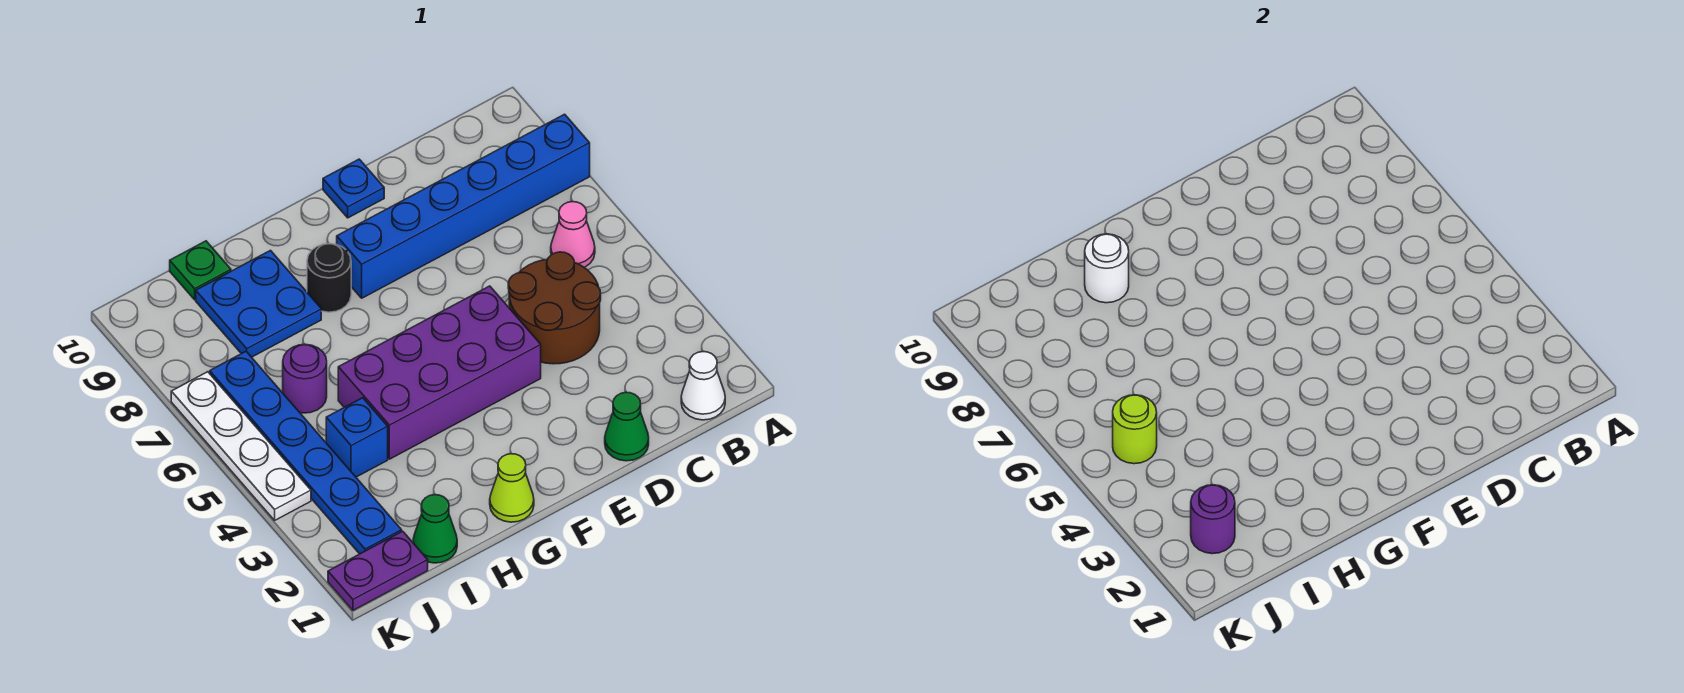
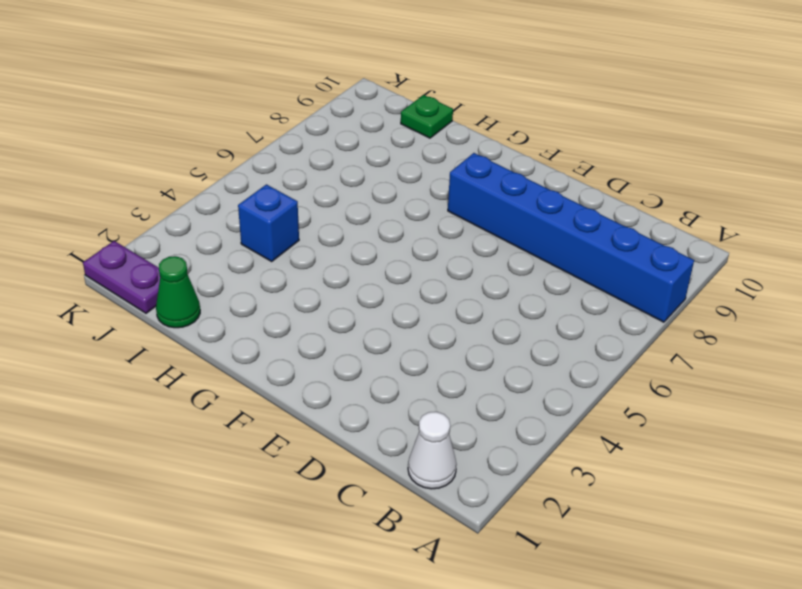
none -> pink cone B6 level 1
none -> brown round brick C4:D5 level 1
none -> green cone D1 level 1

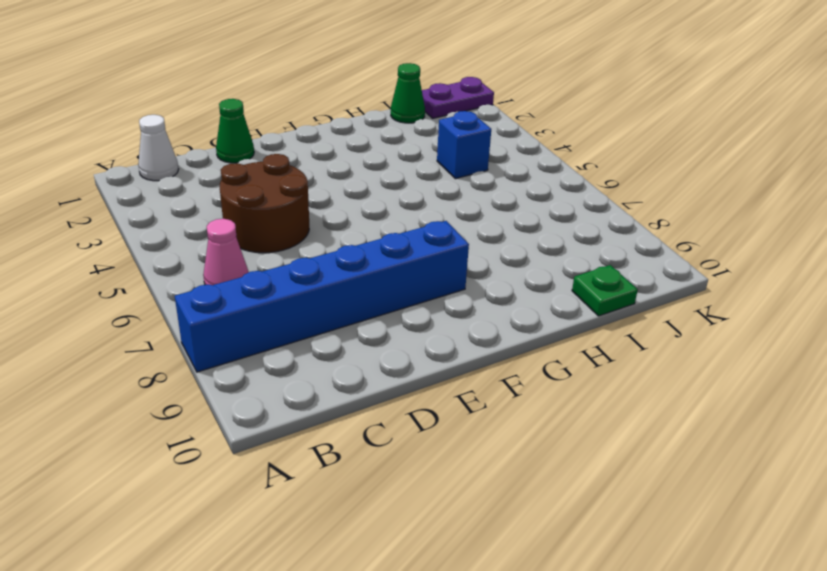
none -> purple brick E4:H5 level 1
none -> blue plate E10 level 1
none -> lime cone G1 level 1

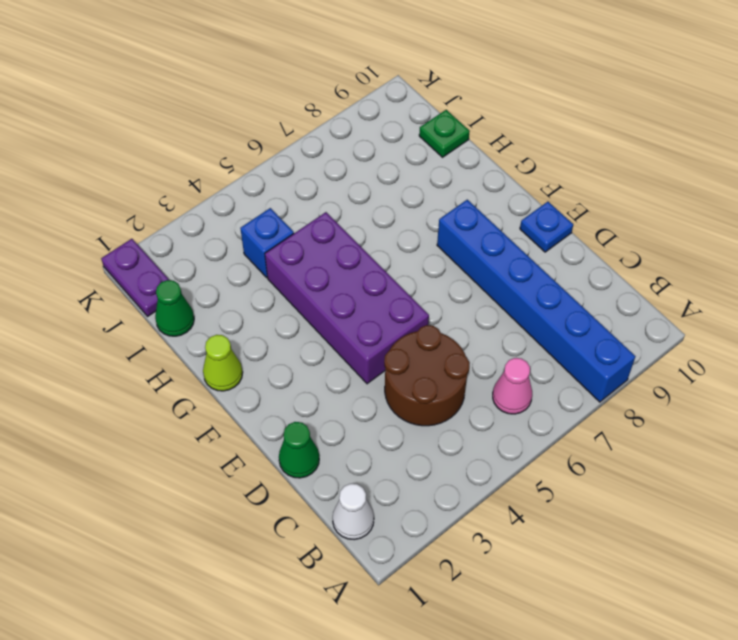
none -> black round brick G8 level 1
none -> blue plate H8:I9 level 1
none -> purple round brick I6 level 1

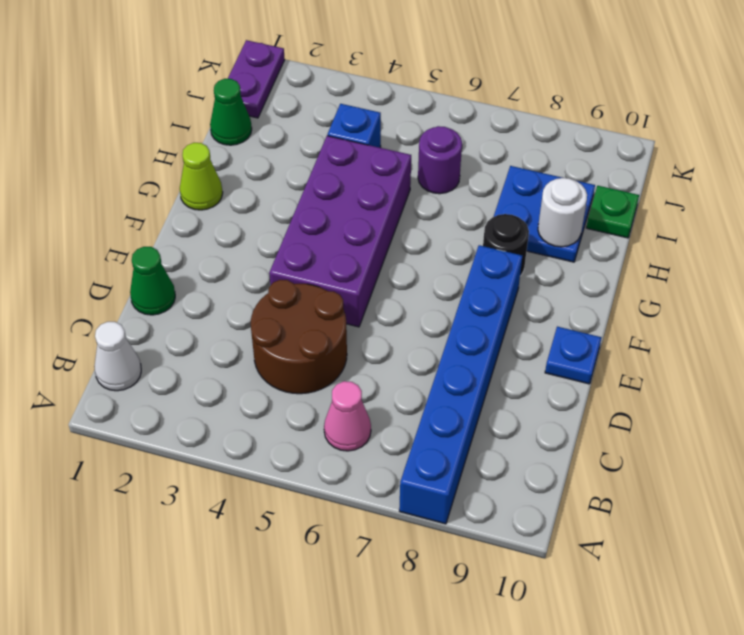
none -> blue plate J2:J7 level 1
none -> white plate K4:K7 level 1
none -> purple round brick J2 level 2

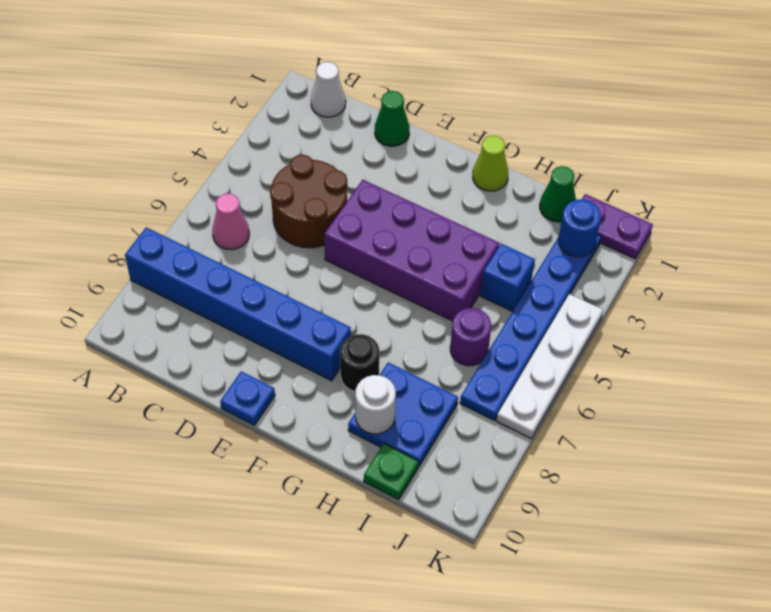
blue round brick J2 level 2 -> purple round brick J2 level 2
none -> lime round brick J5 level 2

